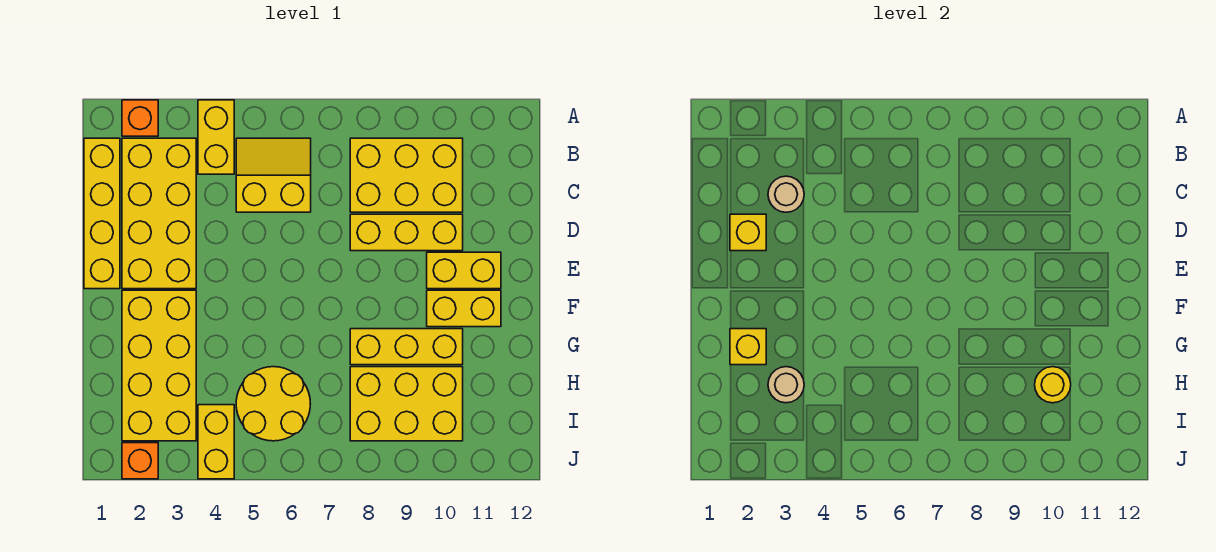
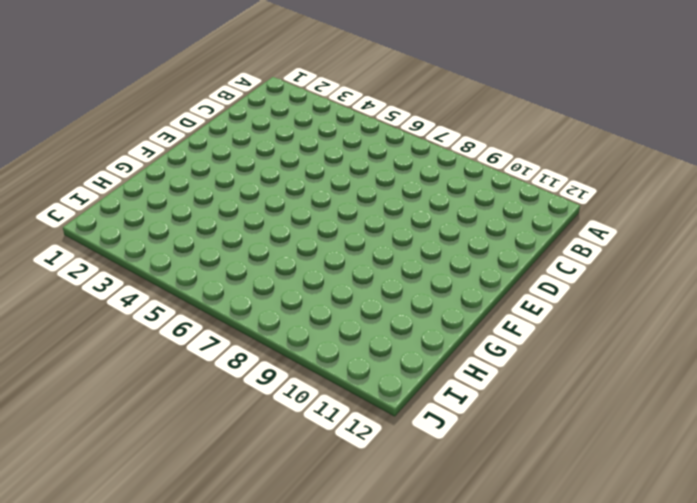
none -> orange brick A2 level 1
none -> yellow brick A4:B4 level 1
none -> yellow brick B1:E1 level 1

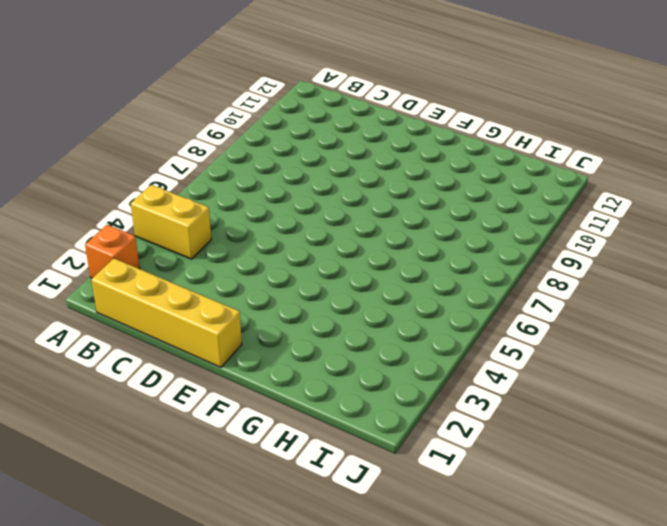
none -> yellow brick B2:E3 level 1
none -> yellow slope B5:C6 level 1 top C
none -> yellow brick B8:C10 level 1

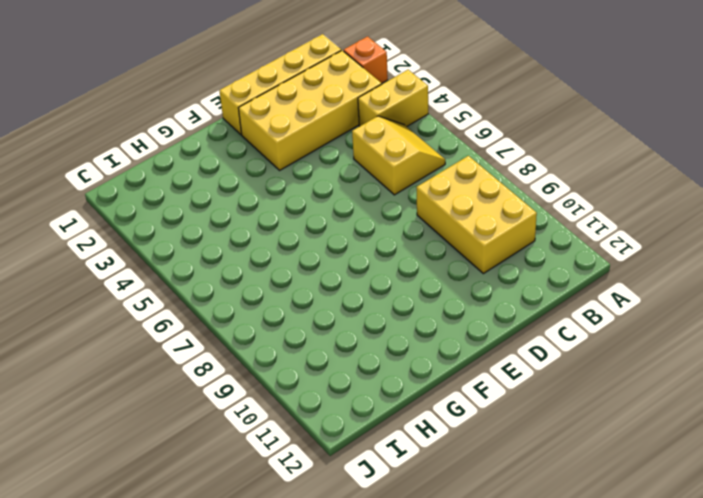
none -> yellow brick D8:D10 level 1
none -> yellow brick E10:E11 level 1
none -> yellow brick F2:I3 level 1

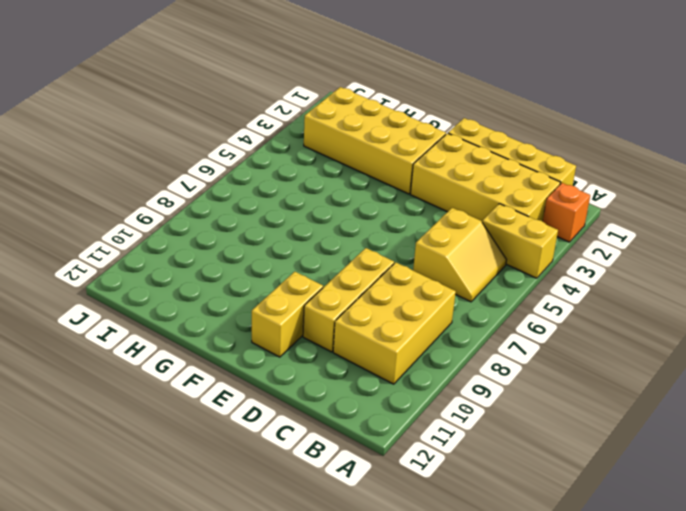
none -> yellow brick F10:F11 level 1
none -> yellow brick G8:G10 level 1
none -> yellow round brick H5:I6 level 1

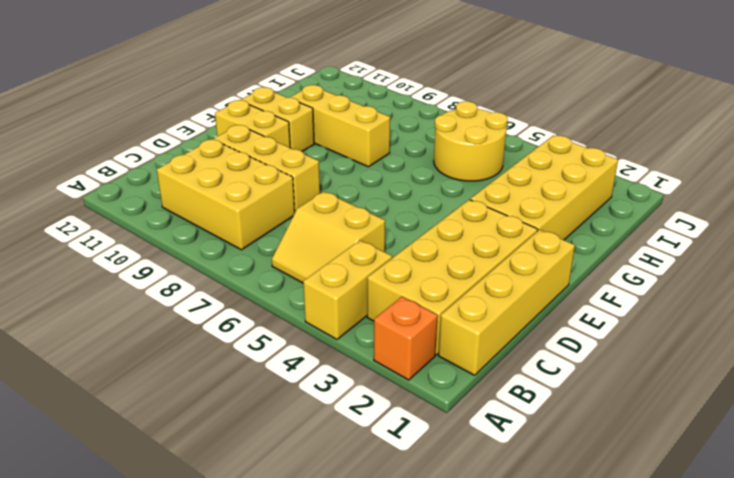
none -> yellow brick H8:I10 level 1
none -> yellow brick I4:J4 level 1
none -> orange brick J2 level 1

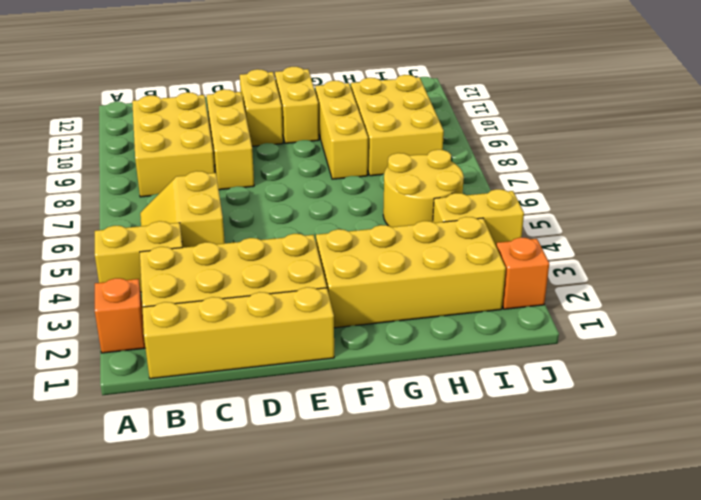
none -> tan round brick C3 level 2
none -> yellow brick D2 level 2
none -> yellow brick G2 level 2

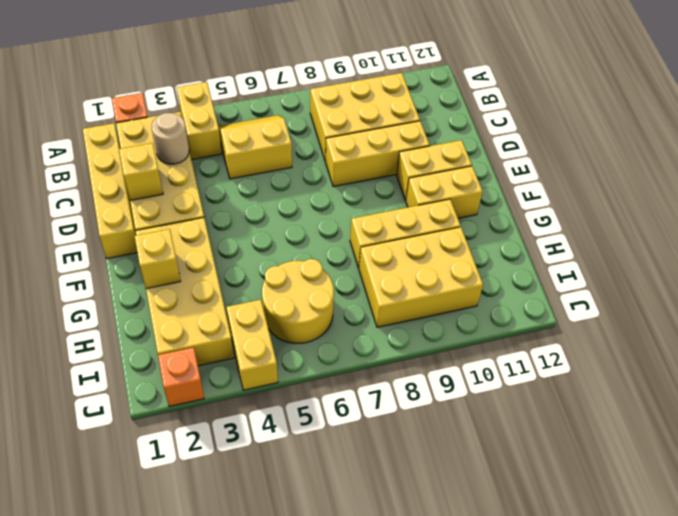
none -> tan round brick H3 level 2
none -> yellow round brick H10 level 2

